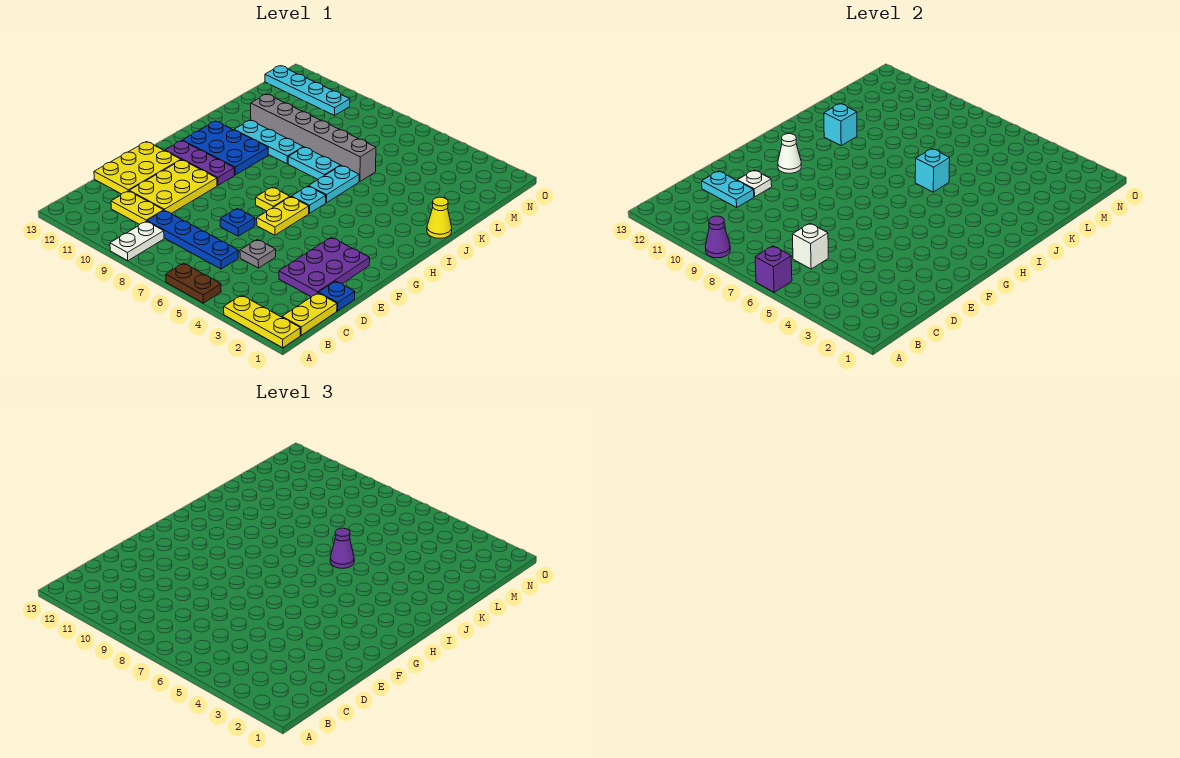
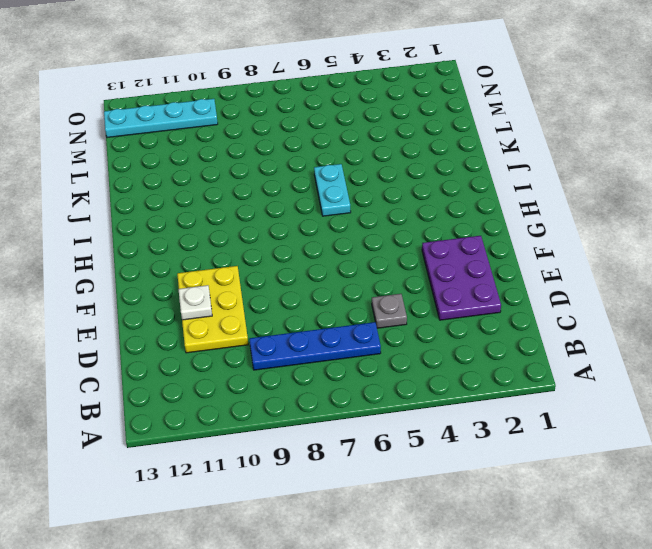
none -> yellow plate A1:A3 level 1
none -> brown plate A5:A6 level 1
none -> white plate A9:B9 level 1
none -> yellow plate B1:C1 level 1

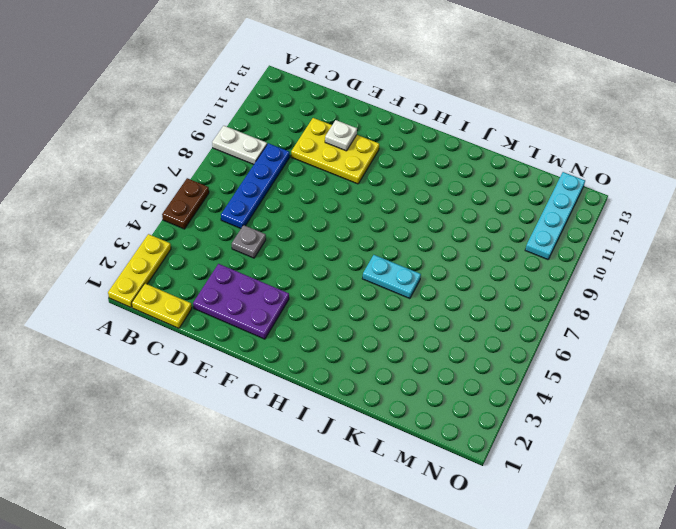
none -> yellow plate C10:C11 level 1
none -> blue plate D1 level 1
none -> yellow plate D12:F13 level 1
none -> blue plate E7 level 1

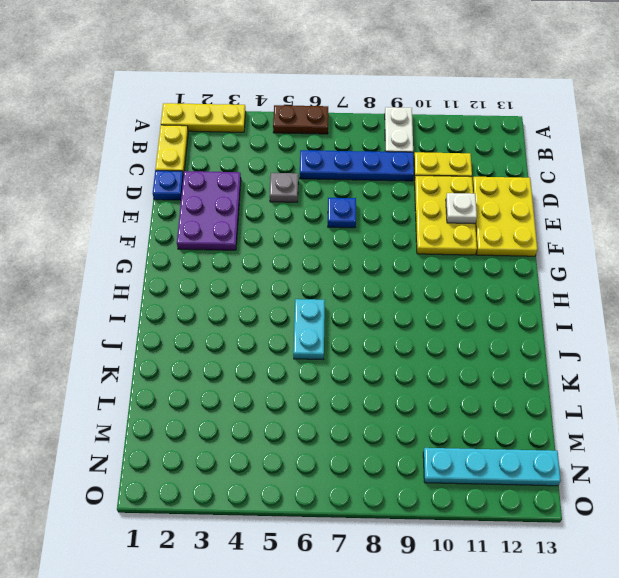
none -> yellow plate F6:G6 level 1
none -> yellow plate G7 level 1
none -> purple plate G10:G12 level 1
none -> cyan plate H6 level 1

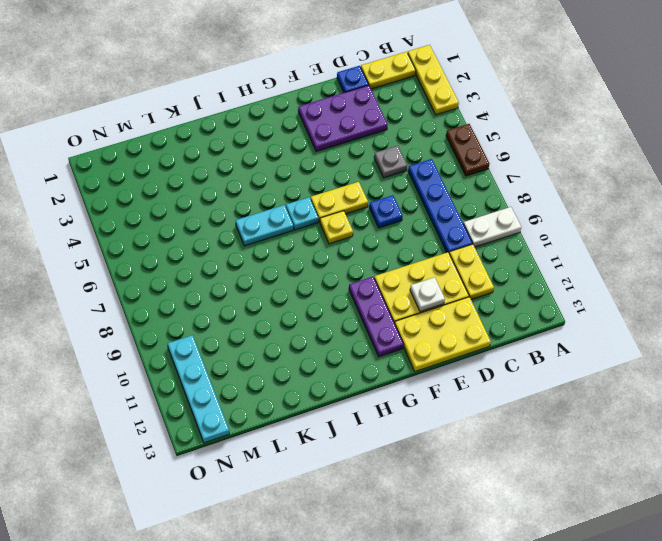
none -> blue plate H10:I12 level 1
none -> yellow cone J1 level 1
none -> cyan plate J7:J8 level 1
none -> cyan plate J9:J11 level 1

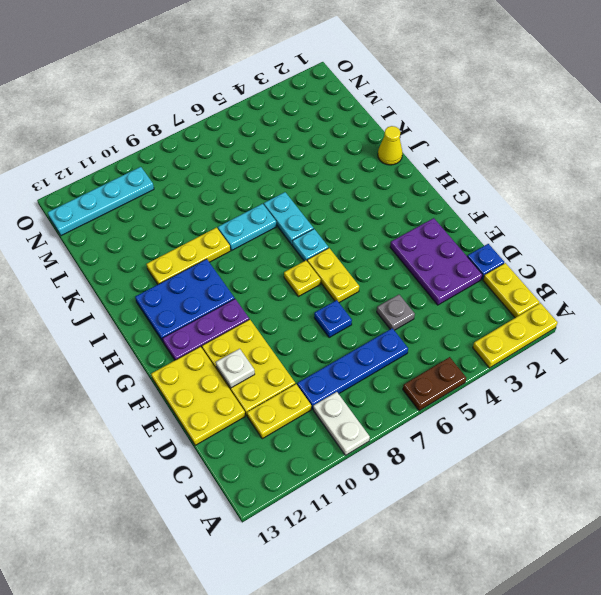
yellow plate J9:J11 level 1 -> cyan plate J9:J11 level 1
none -> grey brick K6:K11 level 1
none -> purple brick A6 level 2
none -> purple cone A9 level 2
none -> white brick C6 level 2

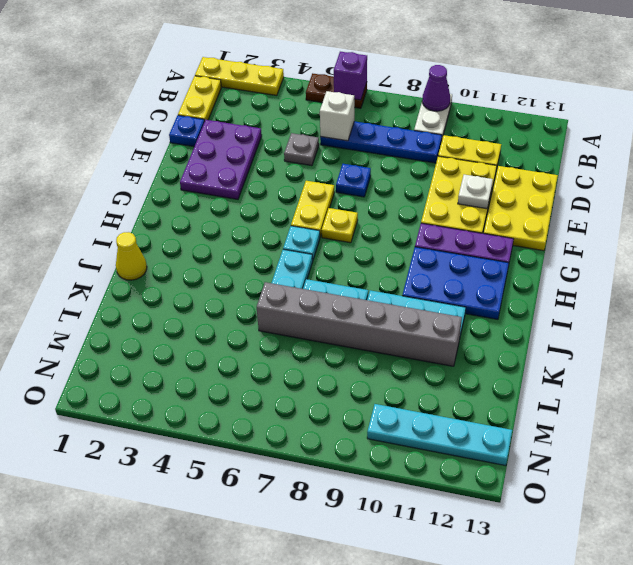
none -> cyan plate D11:D12 level 2
none -> white cone G11 level 2
none -> cyan brick J6 level 2
none -> cyan brick J11 level 2

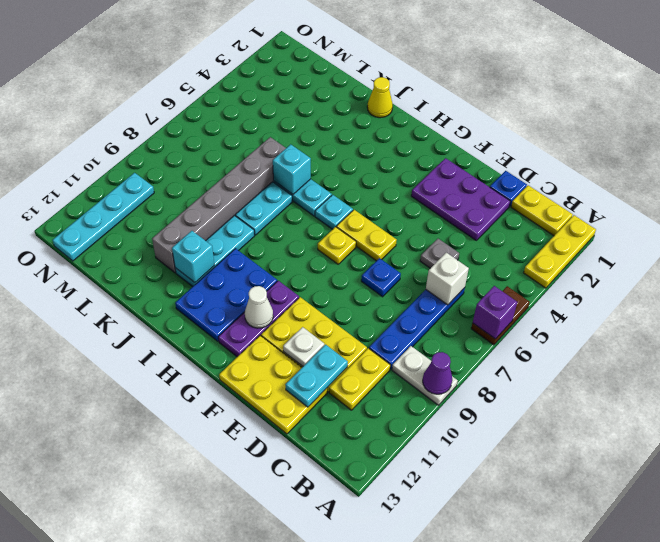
none -> purple cone J6 level 3

